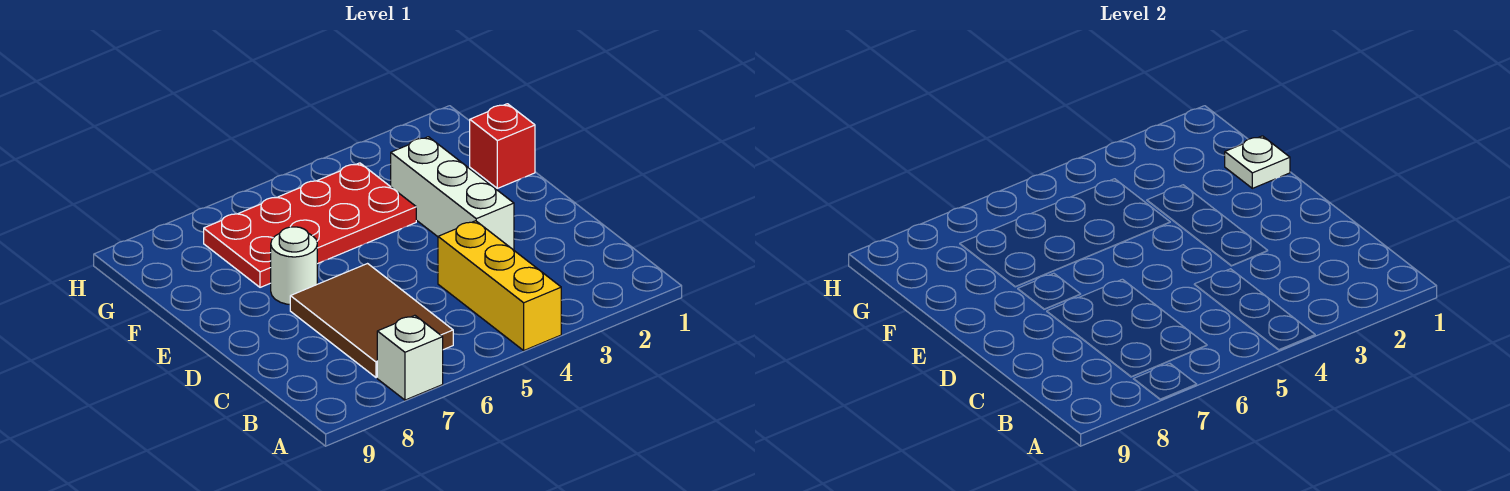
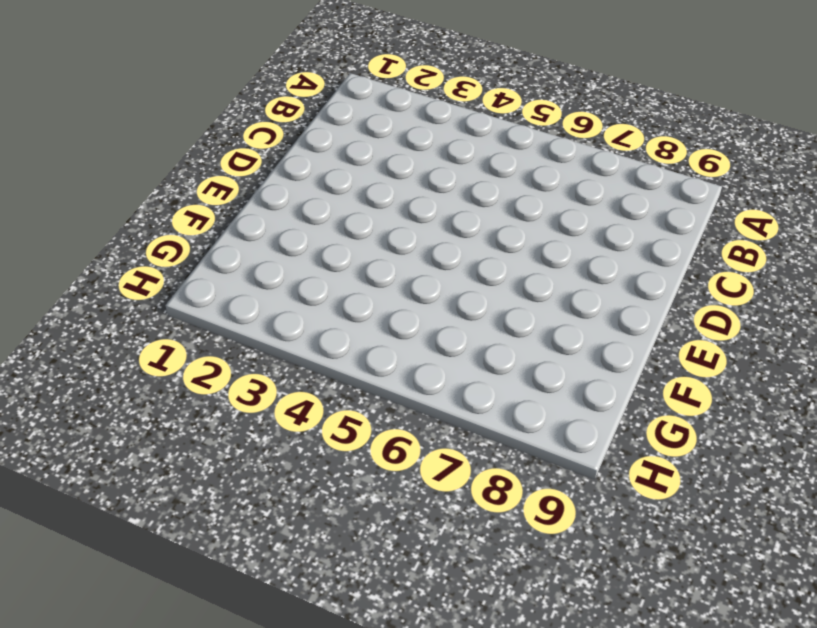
none -> yellow brick A4:C4 level 1
none -> white brick A7 level 1

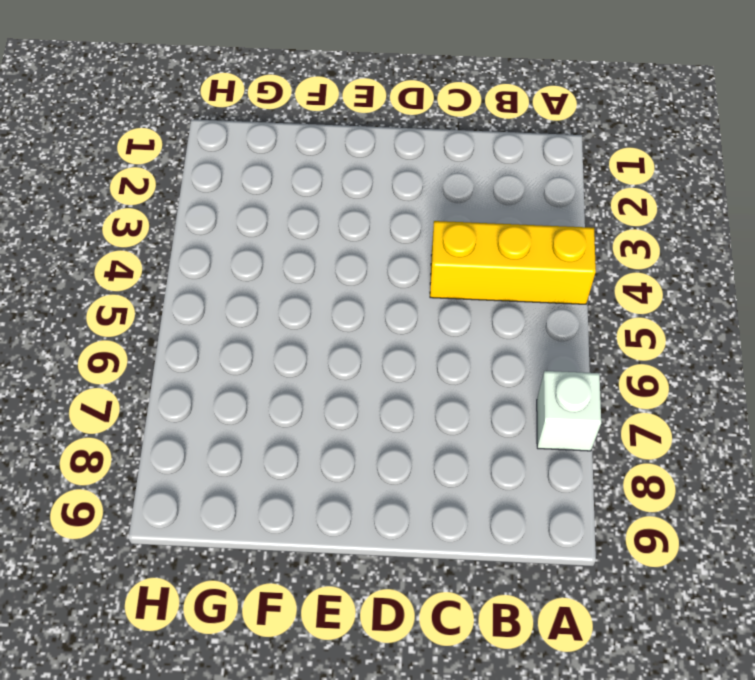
none -> brown tile B6:D7 level 1
none -> white brick D3:F3 level 1

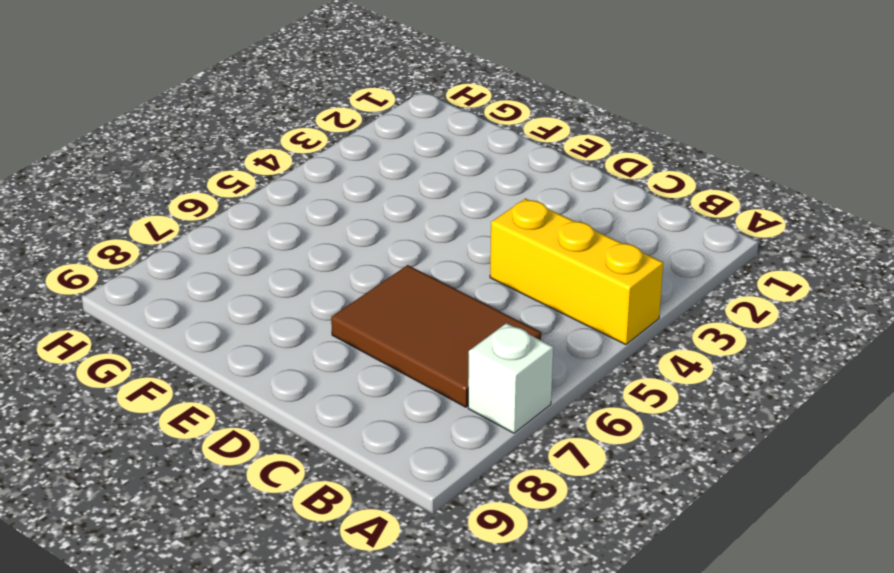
none -> white brick D3:F3 level 1
none -> white round brick E7 level 1

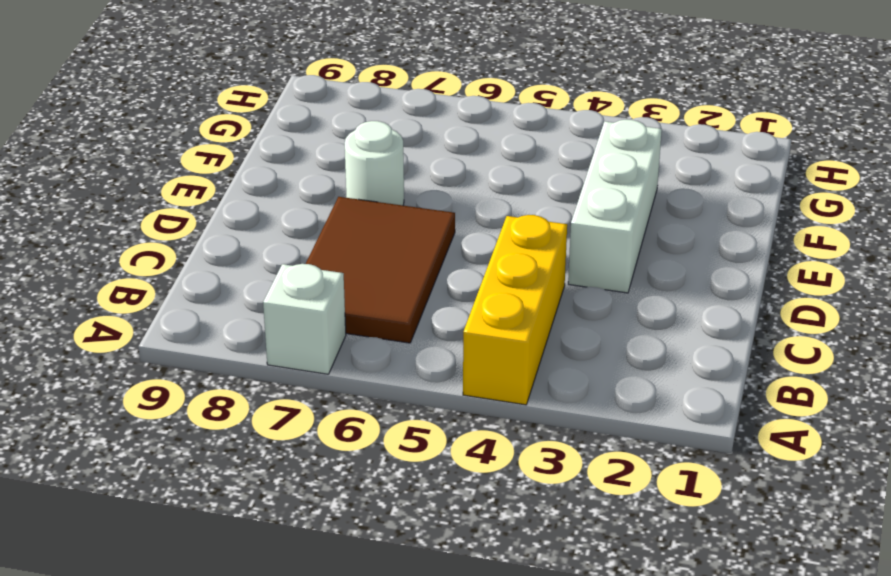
none -> red brick F1 level 1
none -> red plate F4:G7 level 1

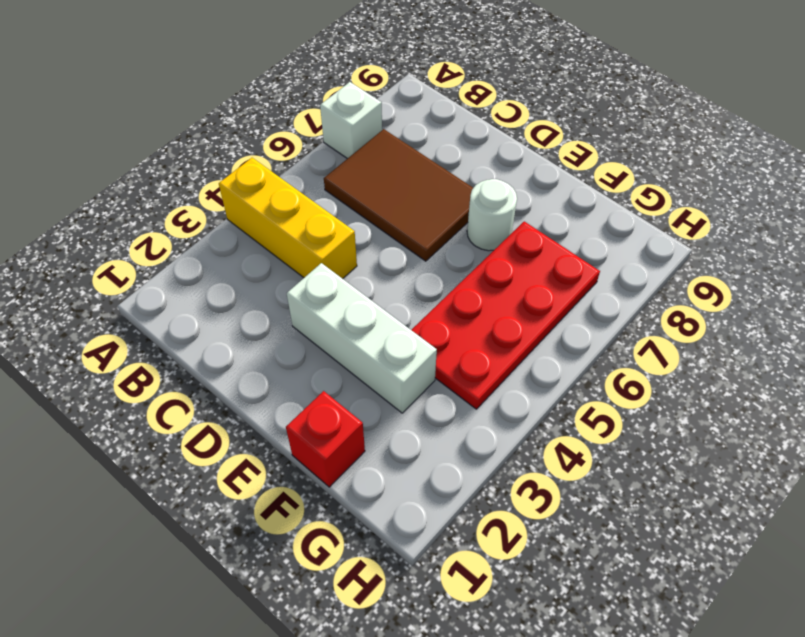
none -> white plate F1 level 2

